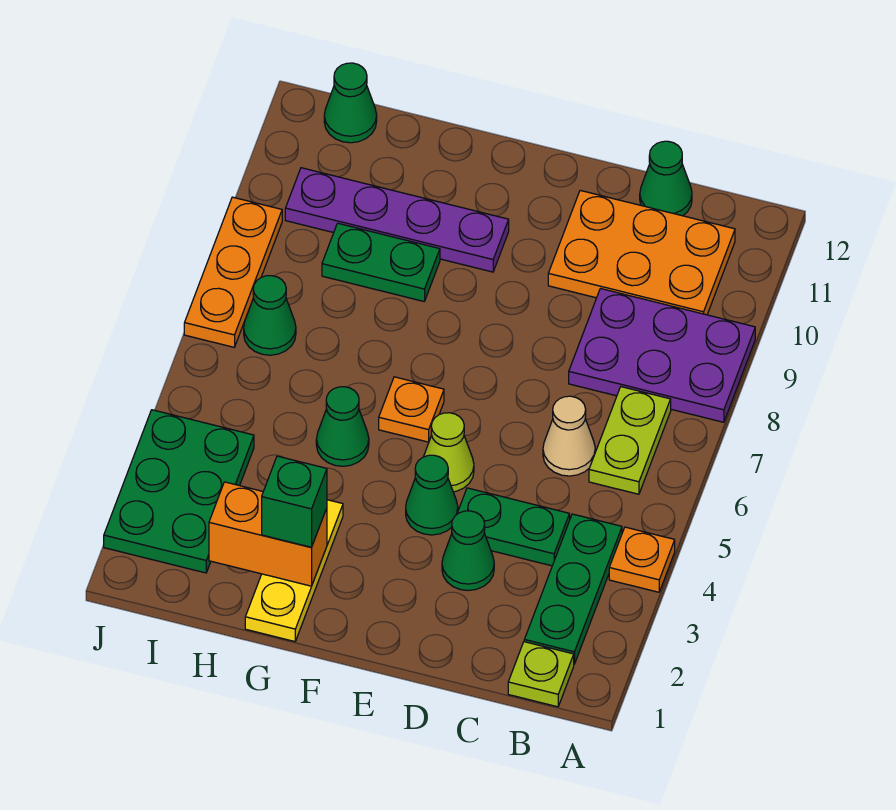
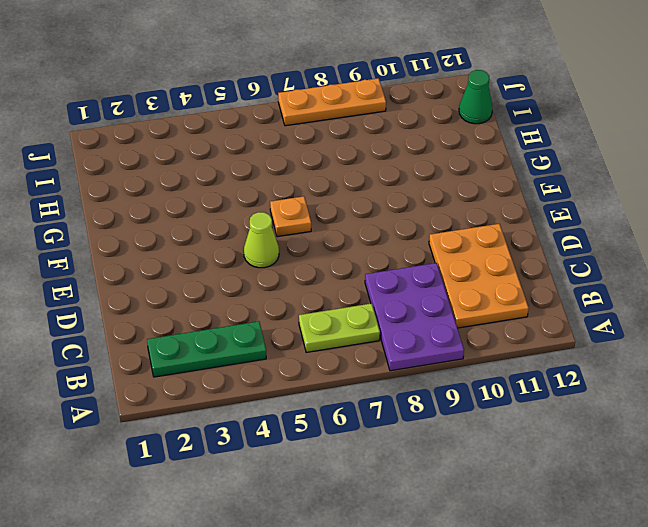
none -> orange plate A4 level 1
none -> lime plate B1 level 1
none -> green plate C4:D4 level 1

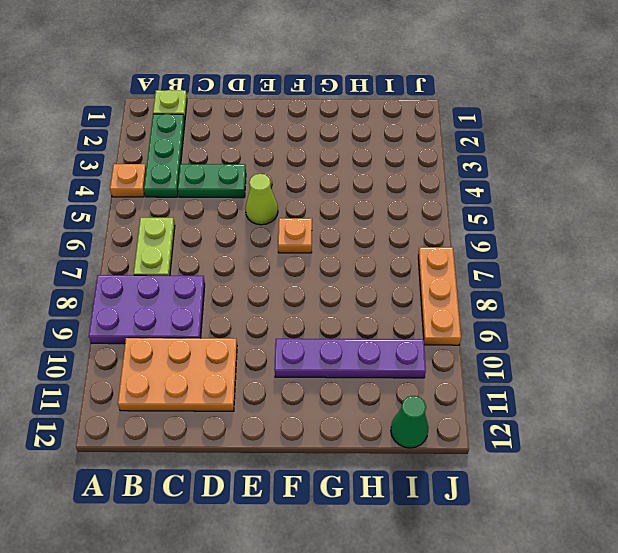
none -> tan cone C6 level 1
none -> green cone C12 level 1
none -> green cone D3 level 1

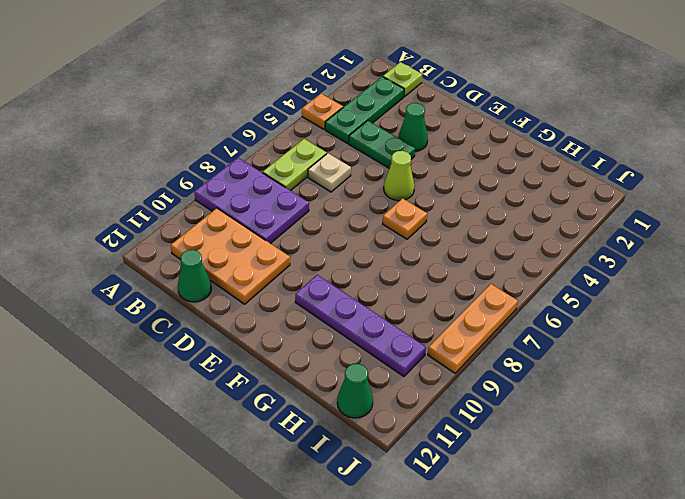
tan plate C6 level 1 -> tan cone C6 level 1
none -> green cone E4 level 1
none -> yellow plate G1:G3 level 1
none -> green cone G5 level 1

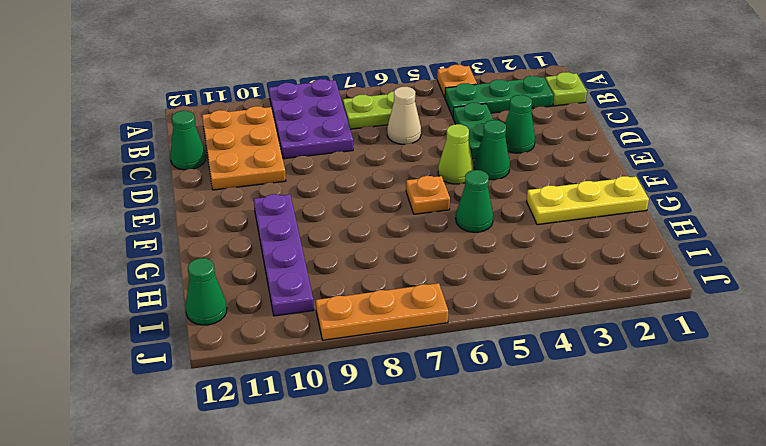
none -> green plate G9:H9 level 1
none -> green plate I2:J4 level 1
none -> green cone I7 level 1

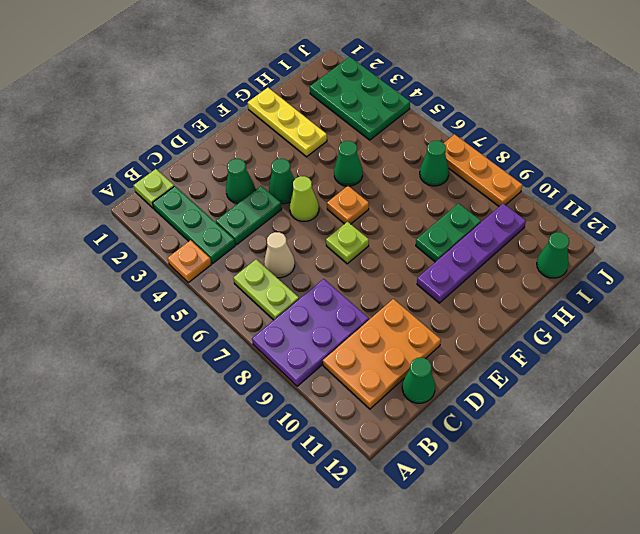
lime plate E7 level 1 -> none
none -> orange brick G2:H2 level 2
none -> green brick G2 level 3

